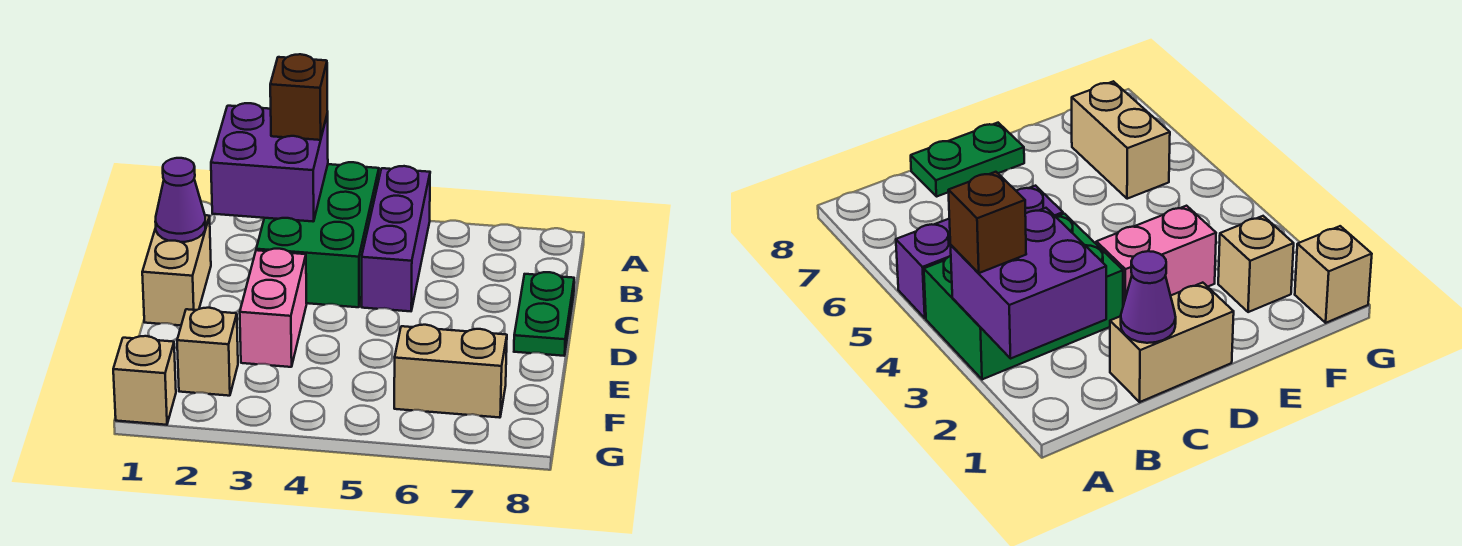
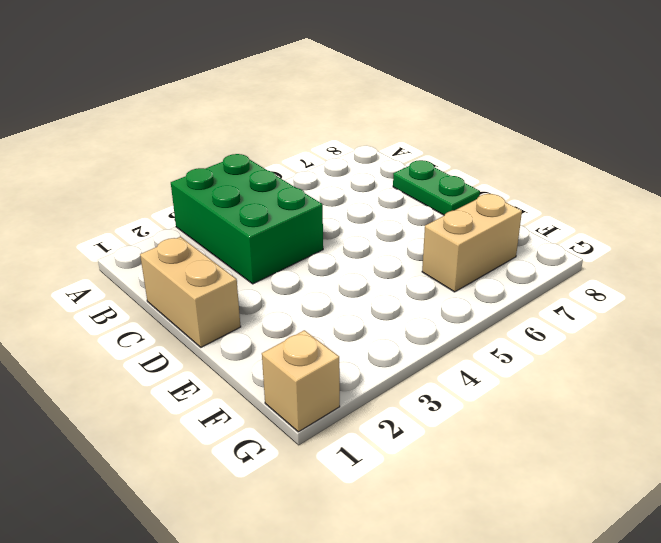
none -> purple brick A5:C5 level 1
none -> pink brick D3:E3 level 1

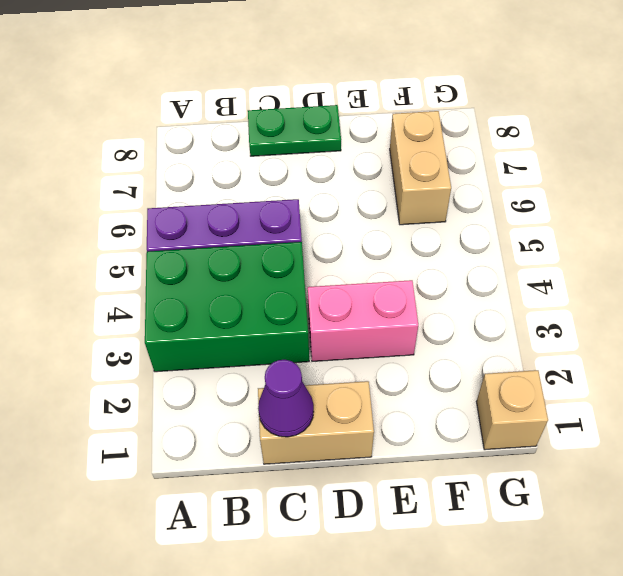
none -> tan brick F2 level 1
none -> purple brick A2:B3 level 2

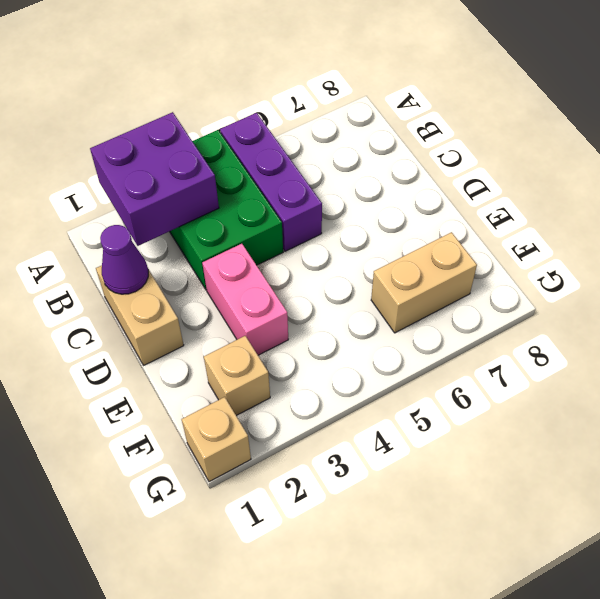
none -> green plate C8:D8 level 1
none -> brown brick A3 level 3

